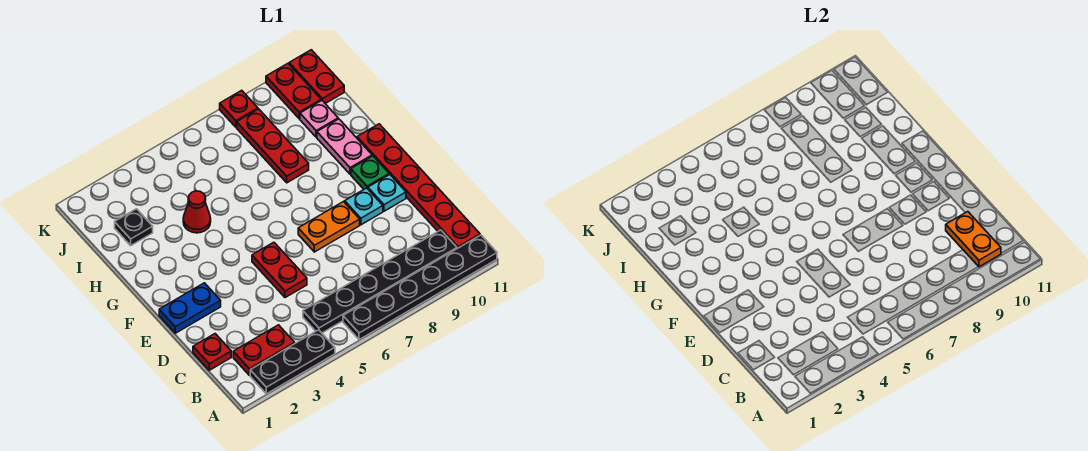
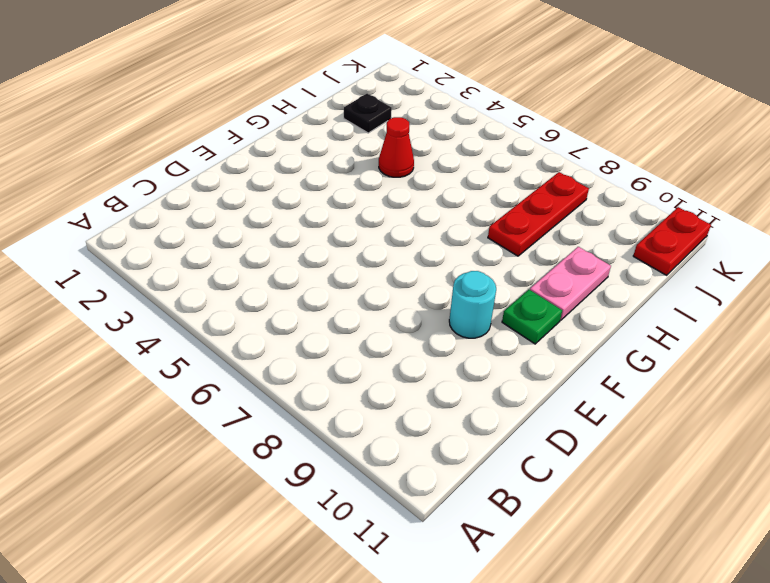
cyan round brick E9 level 1 -> cyan plate E9 level 1
none -> black plate A2:A4 level 1
none -> black plate A6:A11 level 1
none -> red plate B2:B3 level 1

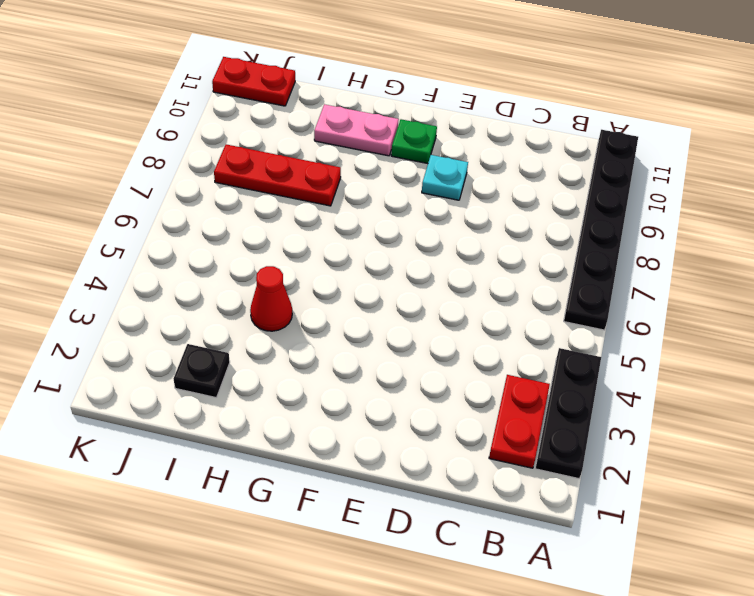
none -> black plate B5:B10 level 1
none -> red plate B11:G11 level 1
none -> red plate C1 level 1

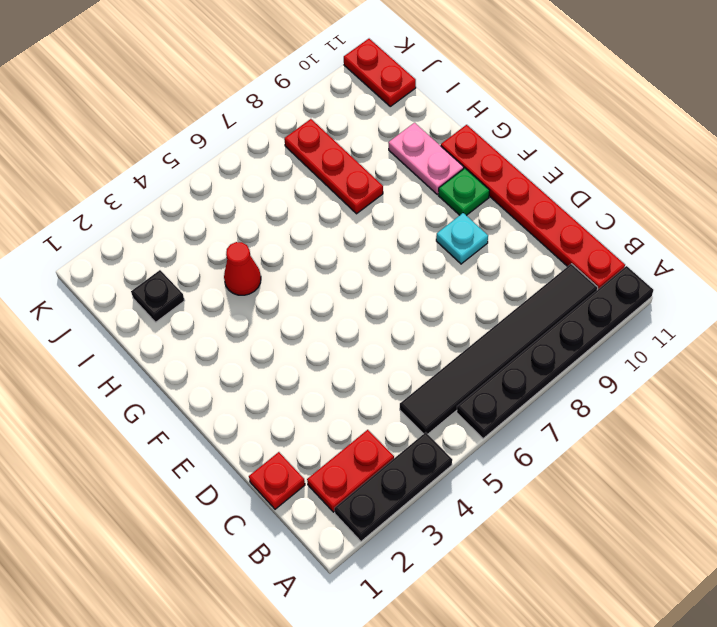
black tile B5:B10 level 1 -> black plate B5:B10 level 1
none -> red plate D5:E5 level 1
none -> blue plate E1:E2 level 1
none -> orange plate E7:E8 level 1

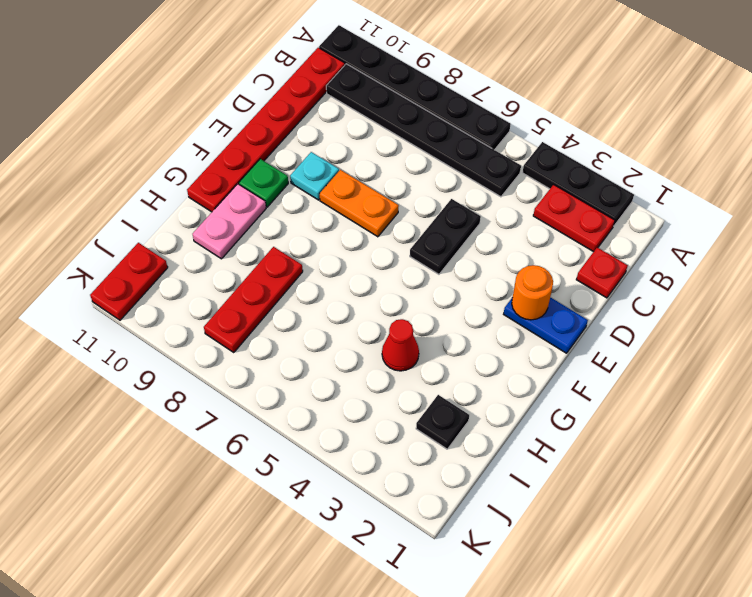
black plate D5:E5 level 1 -> red plate D5:E5 level 1
orange round brick E2 level 2 -> none
none -> cyan plate E10 level 1
none -> pink plate I10 level 1
none -> red plate J10:K10 level 1

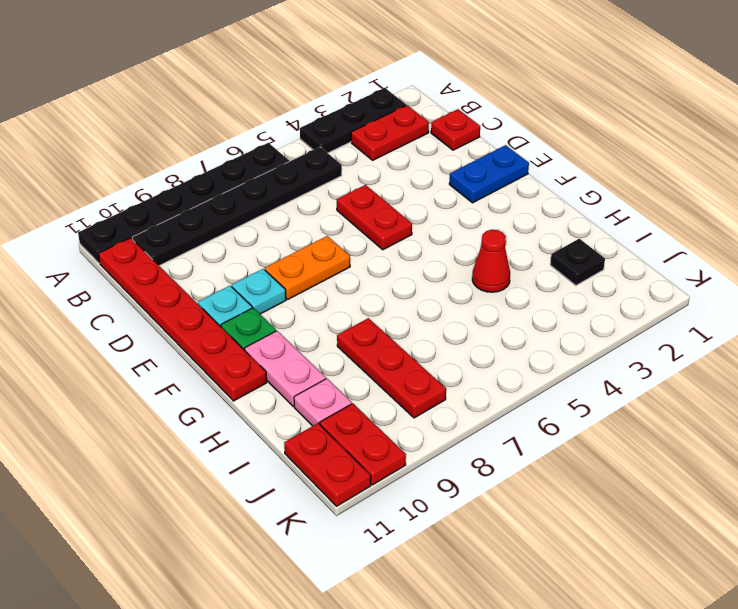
none -> red plate K8 level 1
none -> orange plate B10:C10 level 2

